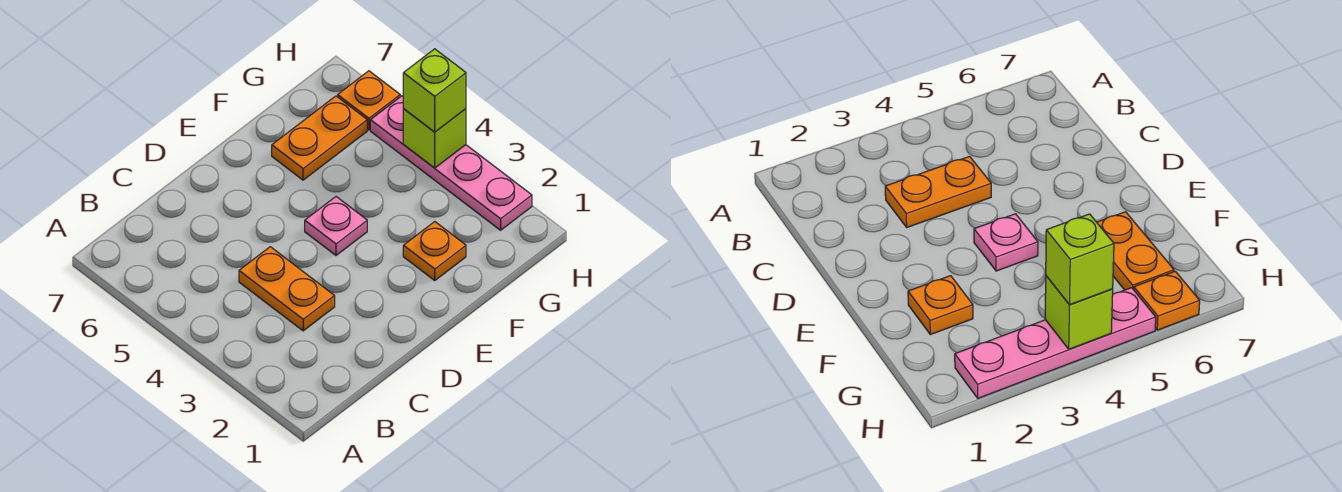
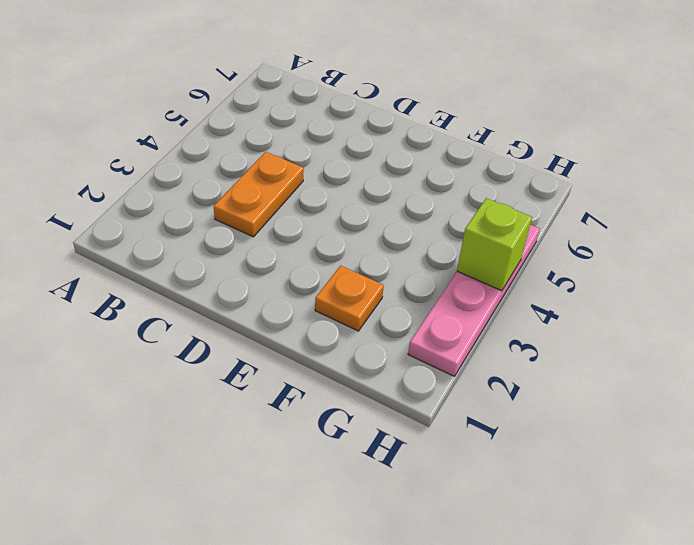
none -> pink plate E4 level 1
none -> orange plate F6:G6 level 1

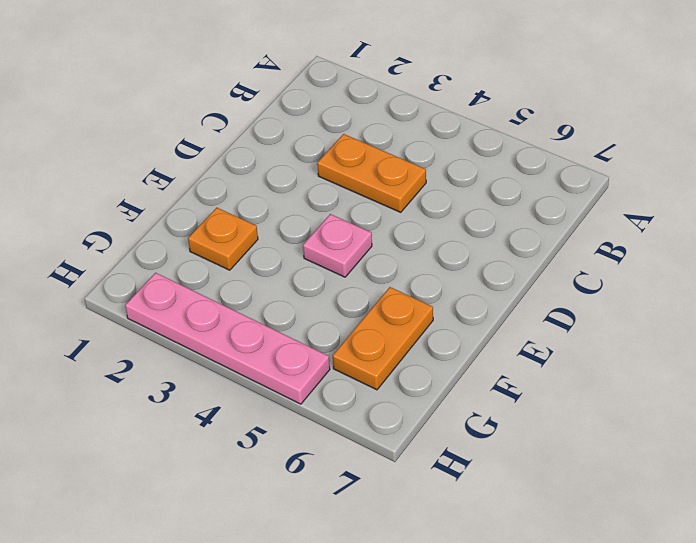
none -> orange plate H6 level 1
none -> lime brick H4 level 2

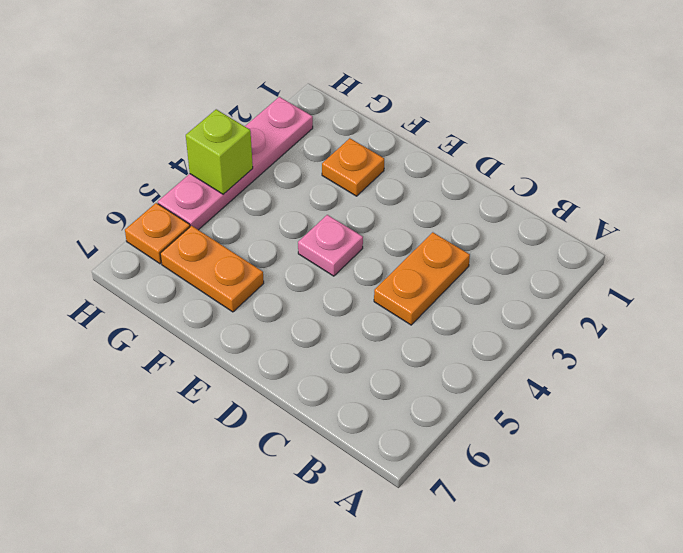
none -> lime brick H4 level 3

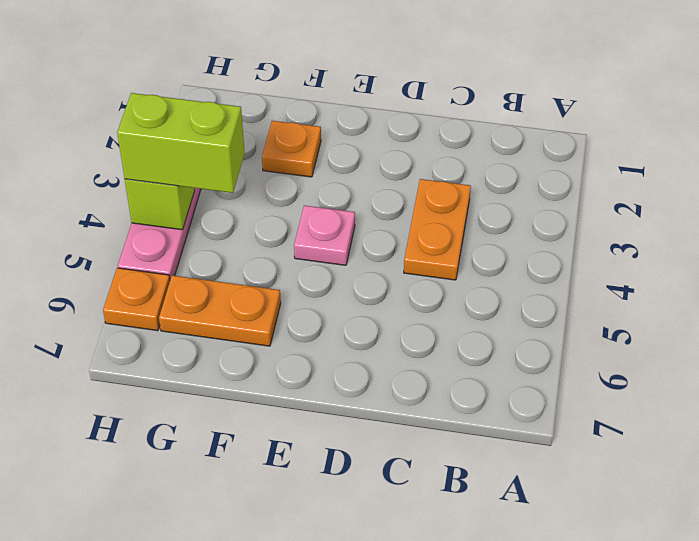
lime brick G4:H4 level 3 -> lime brick H4 level 3

